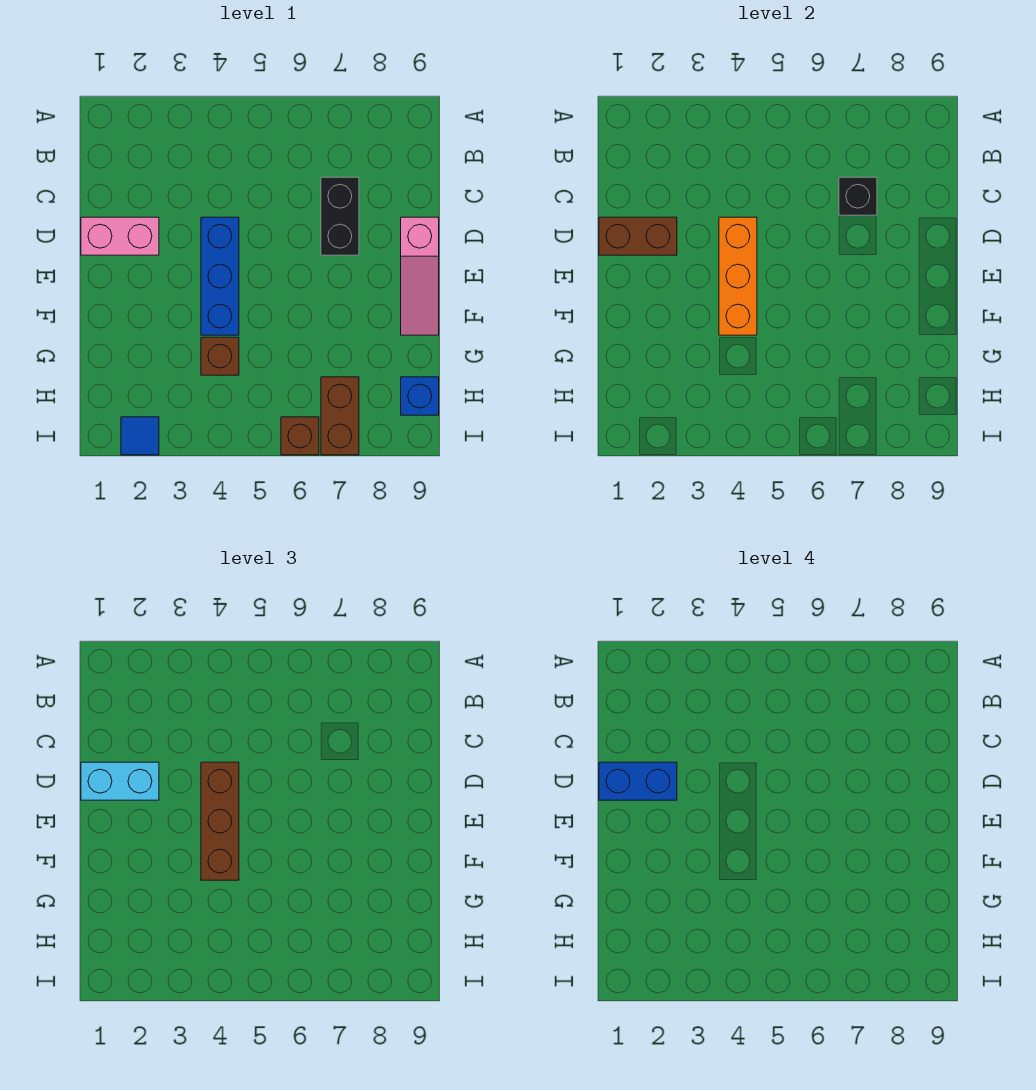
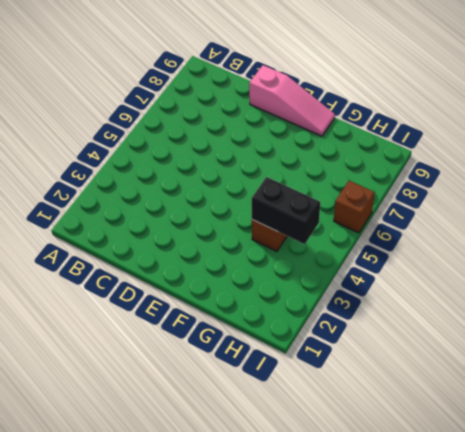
black brick G4:H4 level 2 -> black brick C7:D7 level 1
none -> pink brick D1:D2 level 1
none -> blue brick D4:F4 level 1
none -> brown brick H7:I7 level 1

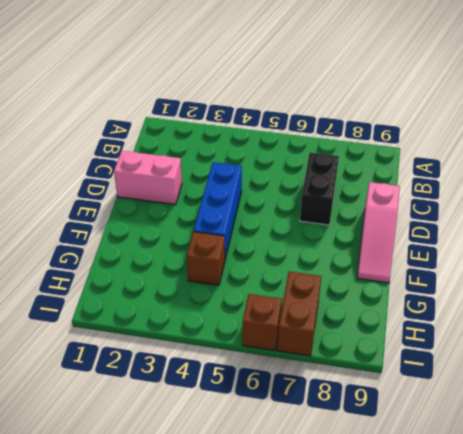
none -> blue brick H9 level 1
none -> blue tile I2 level 1
none -> black brick C7 level 2

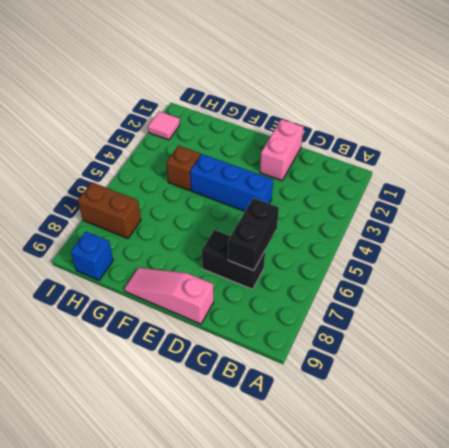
black brick C6:C7 level 2 -> black brick C7 level 2
pink tile I2 level 1 -> blue tile I2 level 1
none -> brown brick I6 level 1
none -> brown brick D1:D2 level 2
none -> orange brick D4:F4 level 2

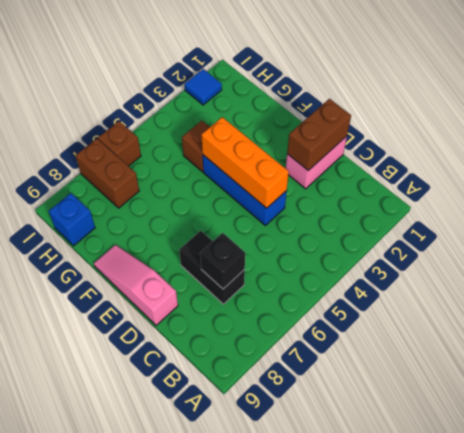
none -> cyan brick D1:D2 level 3
none -> brown brick D4:F4 level 3
none -> blue brick D1:D2 level 4

